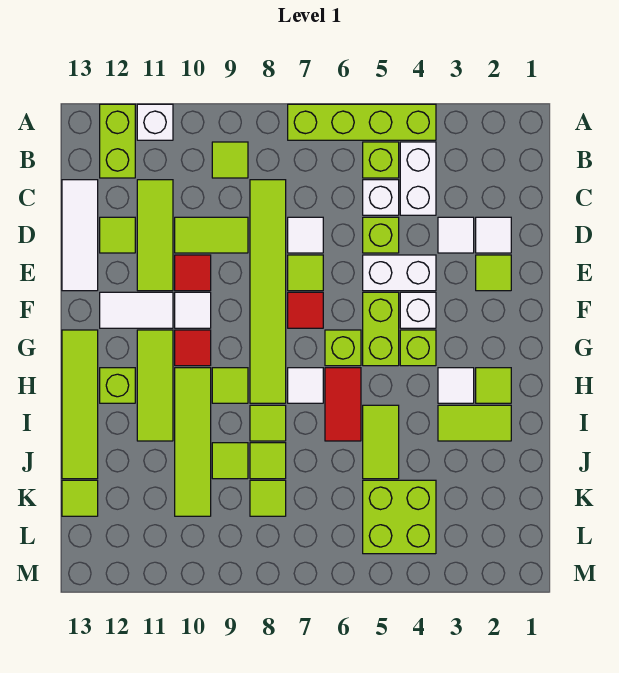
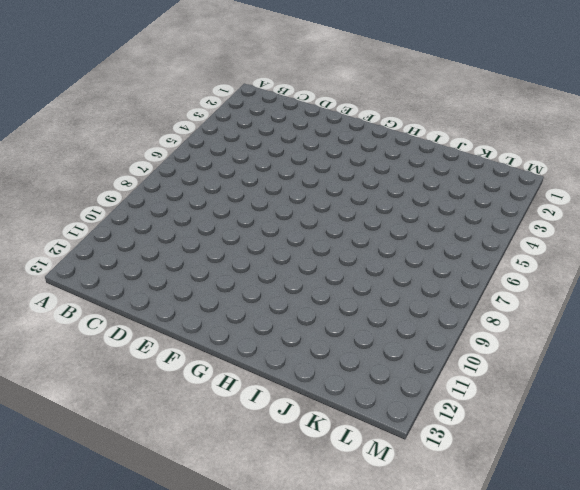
none -> lime brick A4:A7 level 1
none -> white brick A11 level 1
none -> lime brick A12:B12 level 1
none -> white brick B4:C4 level 1

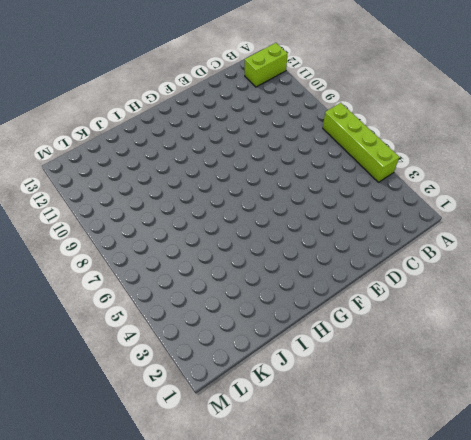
none -> white brick A11 level 1
none -> white brick B4:C4 level 1
none -> lime brick B5 level 1
none -> lime tile B9 level 1

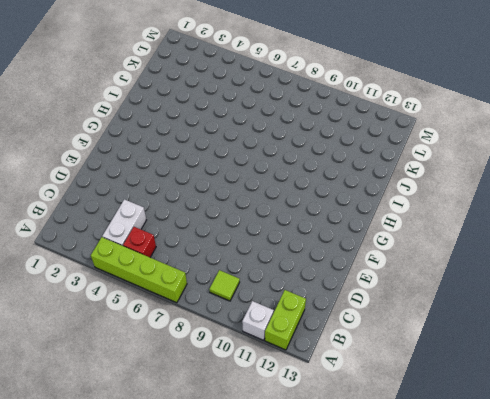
red brick B5 level 1 -> lime brick B5 level 1
none -> white brick C5 level 1
none -> lime tile C8:H8 level 1
none -> lime tile C11:E11 level 1
none -> white tile C13:E13 level 1

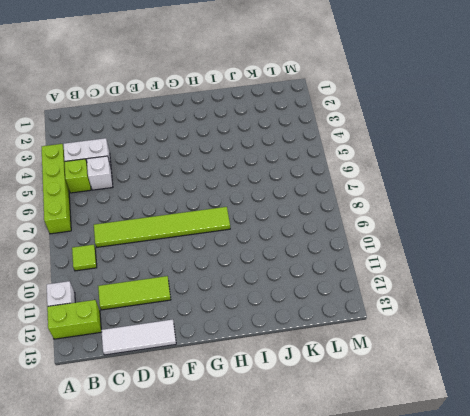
none -> white tile D2 level 1
none -> white tile D3 level 1
none -> lime brick D5 level 1
none -> white tile D7 level 1

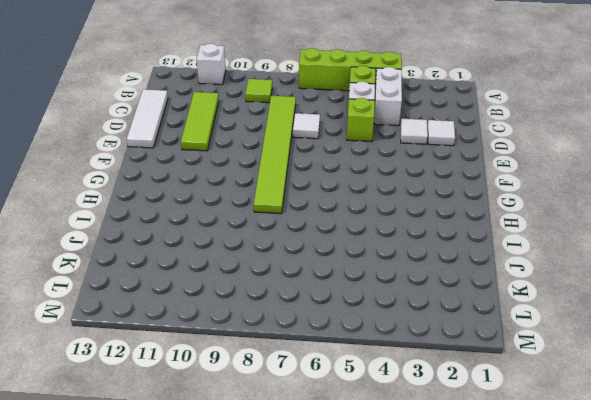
none -> lime brick A12:B12 level 1
none -> lime tile D9:D10 level 1
none -> lime tile D12 level 1
none -> lime tile E2 level 1

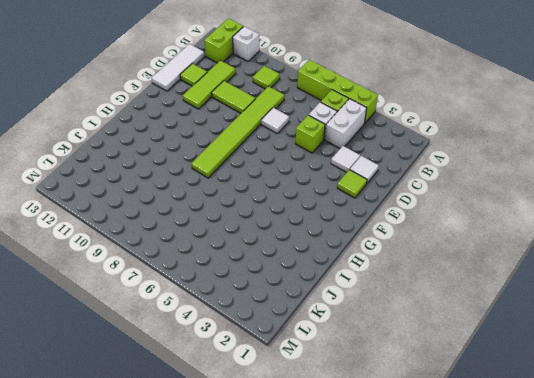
none -> white brick E4:E5 level 1
none -> lime tile E7 level 1
none -> red tile E10 level 1
none -> white brick F4 level 1

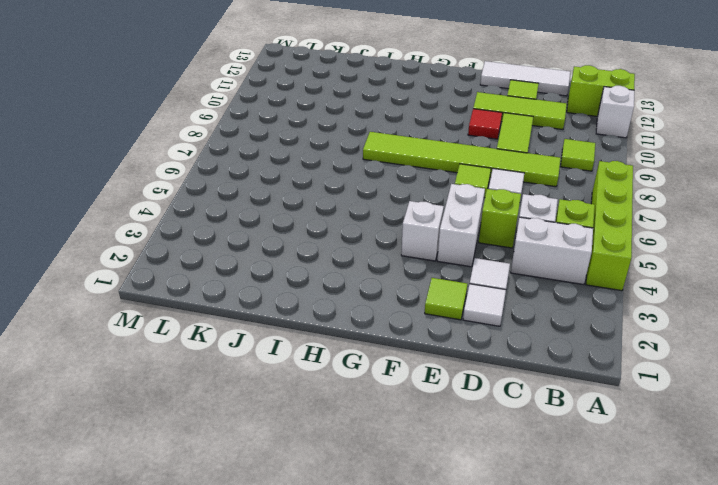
none -> lime brick F5:G5 level 1
none -> red tile F7 level 1
none -> white tile F10 level 1
none -> white tile F11:F12 level 1

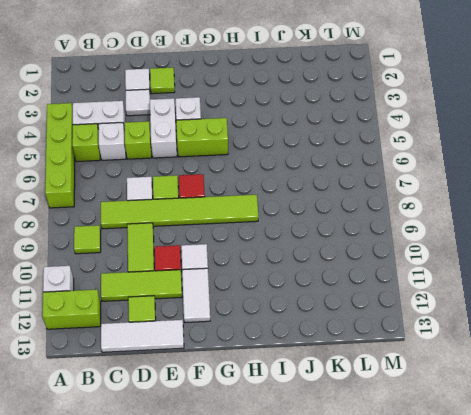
none -> lime brick G4 level 1
none -> lime brick G6 level 1
none -> red tile G10 level 1
none -> lime tile G11:I11 level 1

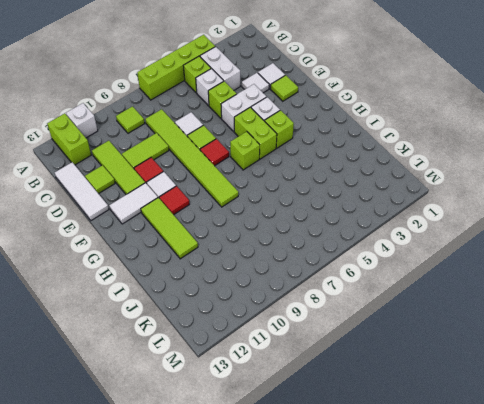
none -> lime tile G13:J13 level 1
none -> lime tile H2 level 1
none -> white tile H3 level 1
none -> red tile H6:I6 level 1

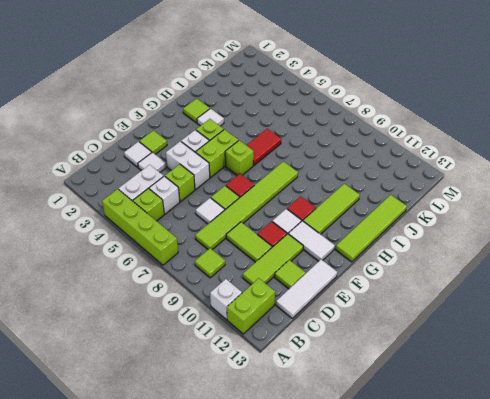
none -> white tile H7 level 1
none -> lime tile H9 level 1
none -> lime tile H10:K10 level 1
none -> lime brick H12 level 1

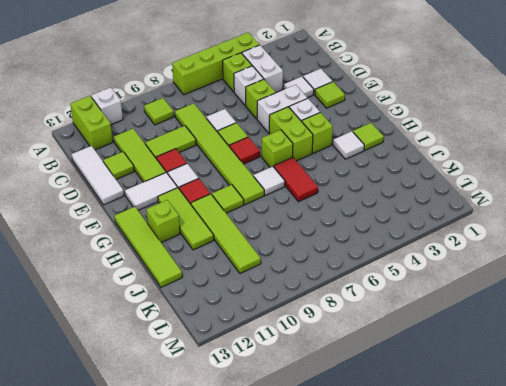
none -> lime tile I2:I3 level 1
none -> lime tile I5:J5 level 1
none -> lime tile I8 level 1
none -> lime tile J8 level 1

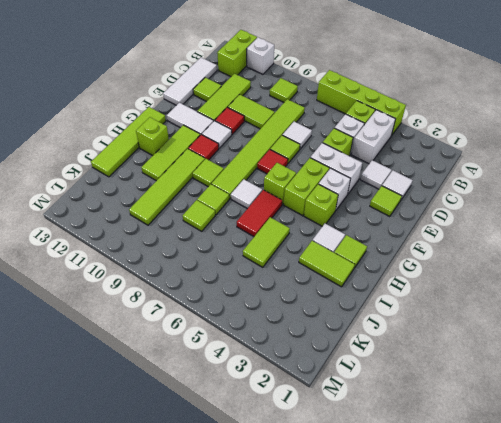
none -> lime tile J9 level 1
none -> lime brick K4:L5 level 1
none -> lime tile K8 level 1
none -> lime tile K13 level 1

